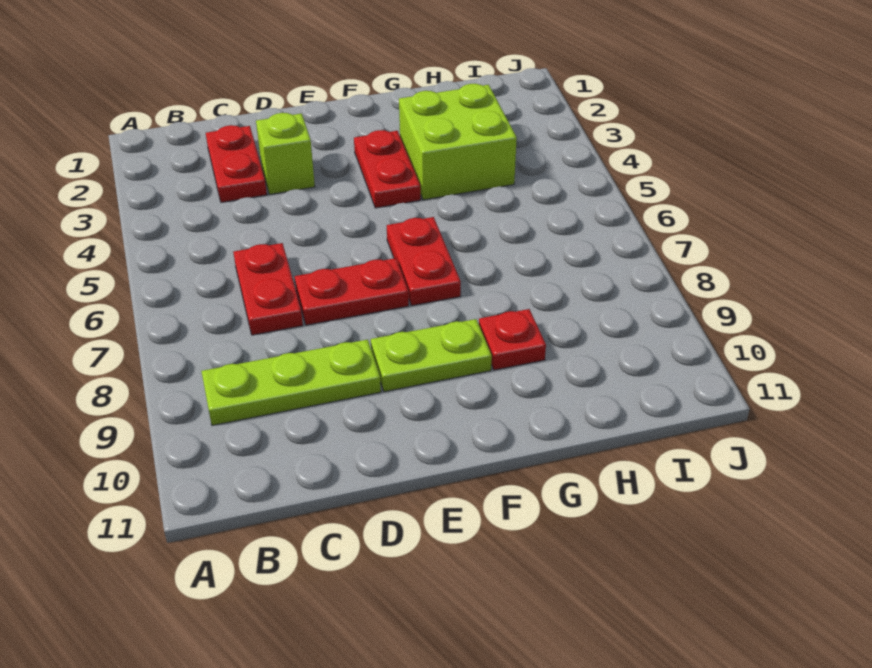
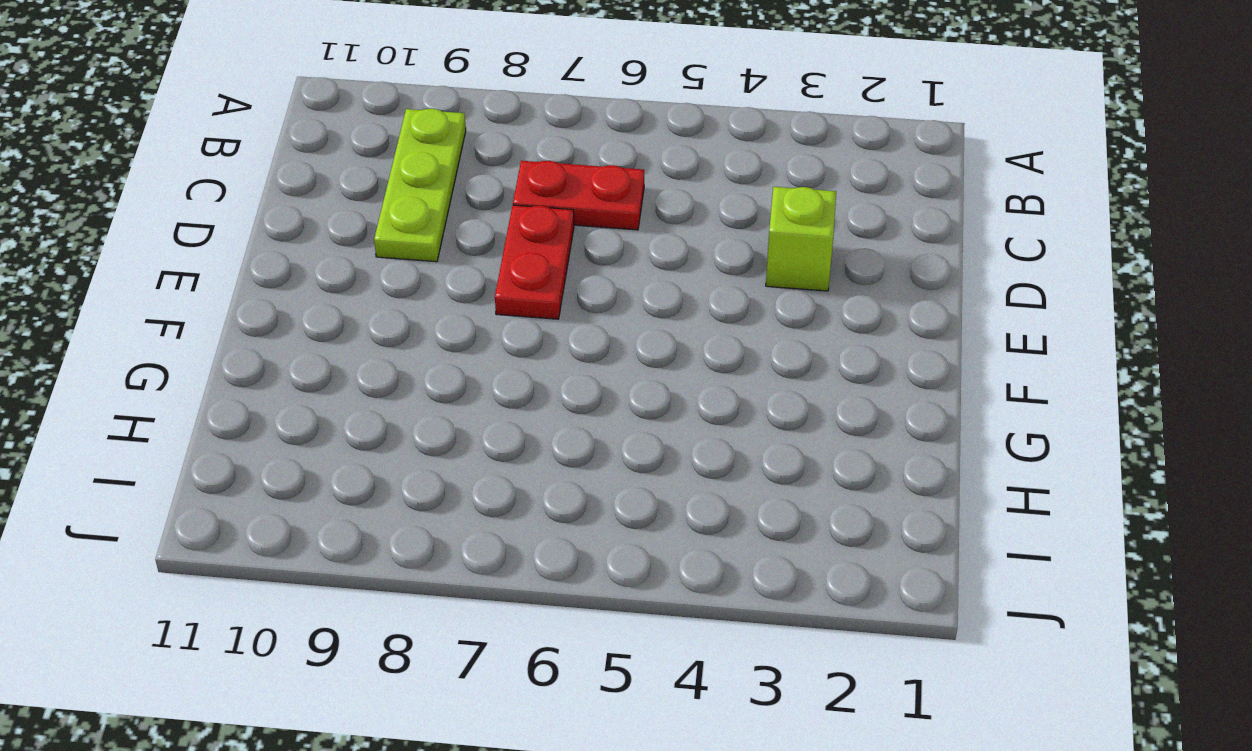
none -> red plate C2:C3 level 1
none -> lime plate E9:F9 level 1

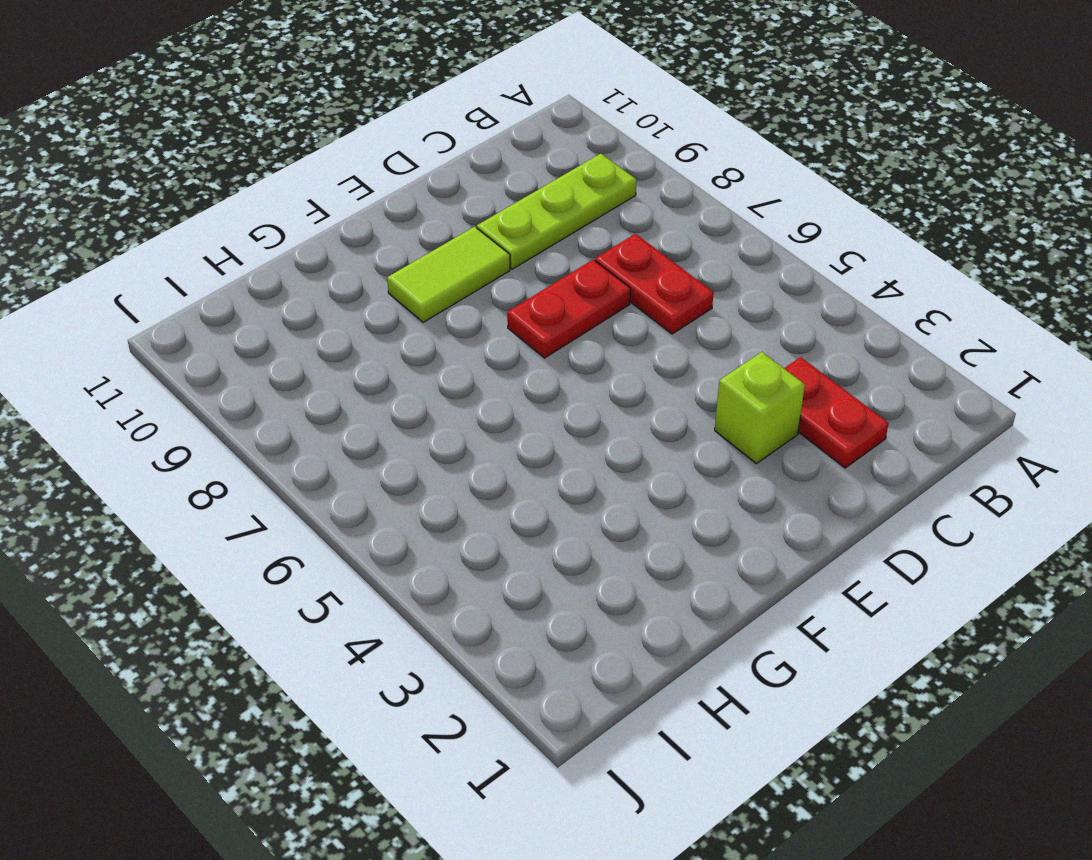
lime tile E9:F9 level 1 -> lime plate E9:F9 level 1
none -> red plate F3:F4 level 1
none -> red plate F6:F7 level 1

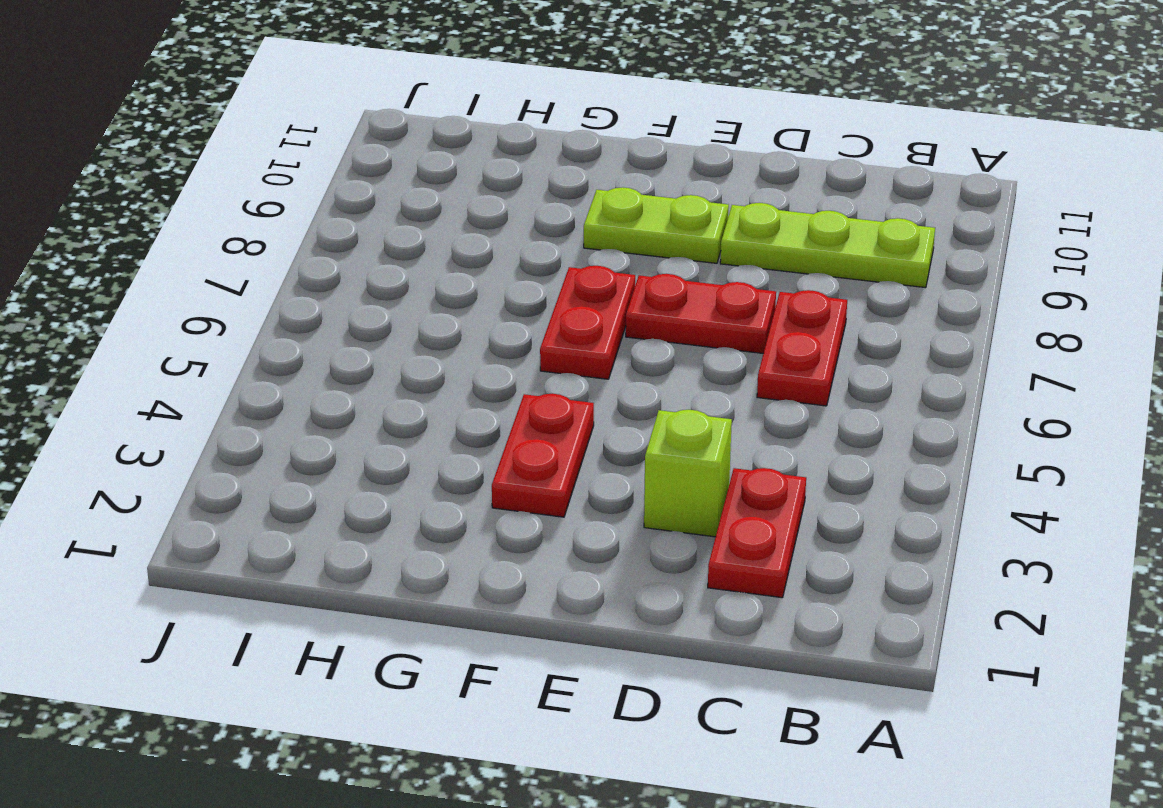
none -> lime brick G3:H4 level 1
none -> red plate G9 level 1

